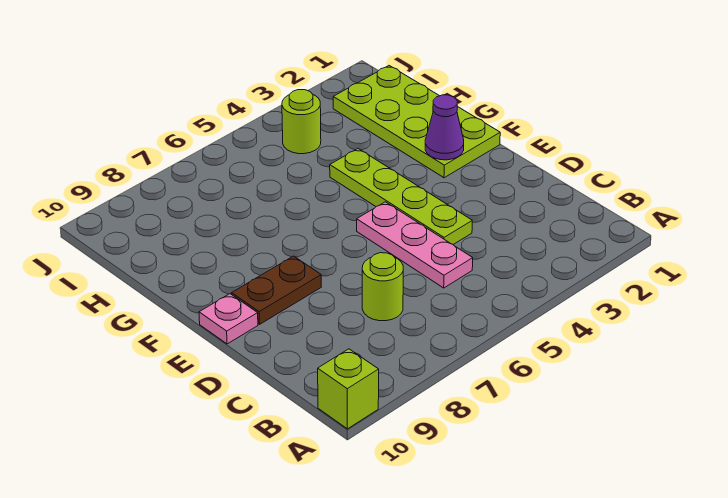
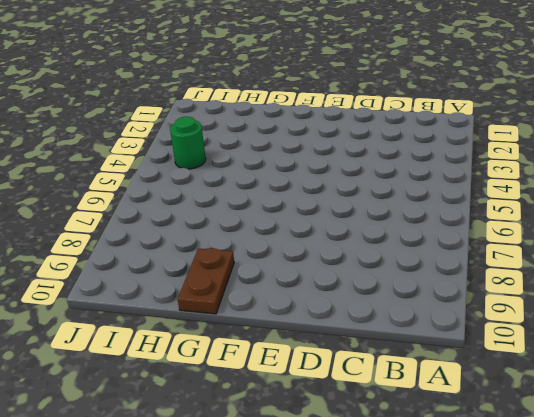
brown plate G9:G10 level 1 -> brown plate E8:E9 level 1
green round brick I4 level 1 -> lime round brick I4 level 1
none -> lime brick A10 level 1
none -> pink plate C5:E5 level 1

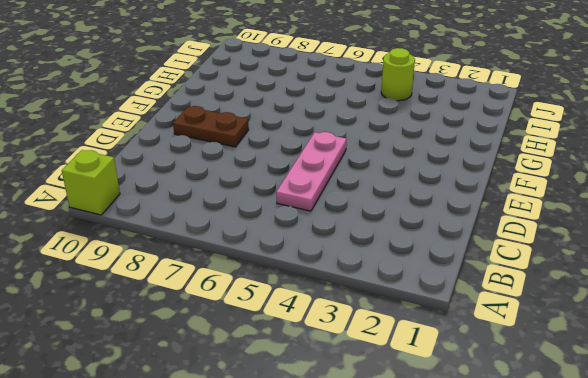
none -> lime round brick C7 level 1
none -> lime plate D4:G4 level 1

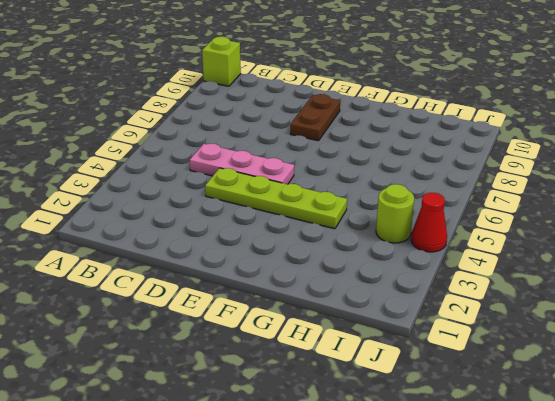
red cone J4 level 1 -> none
none -> lime round brick C7 level 1
none -> pink plate E10 level 1

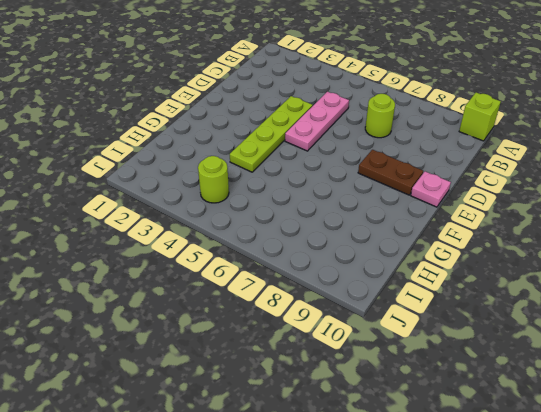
none -> lime plate F1:I2 level 1
none -> purple cone F2 level 2

